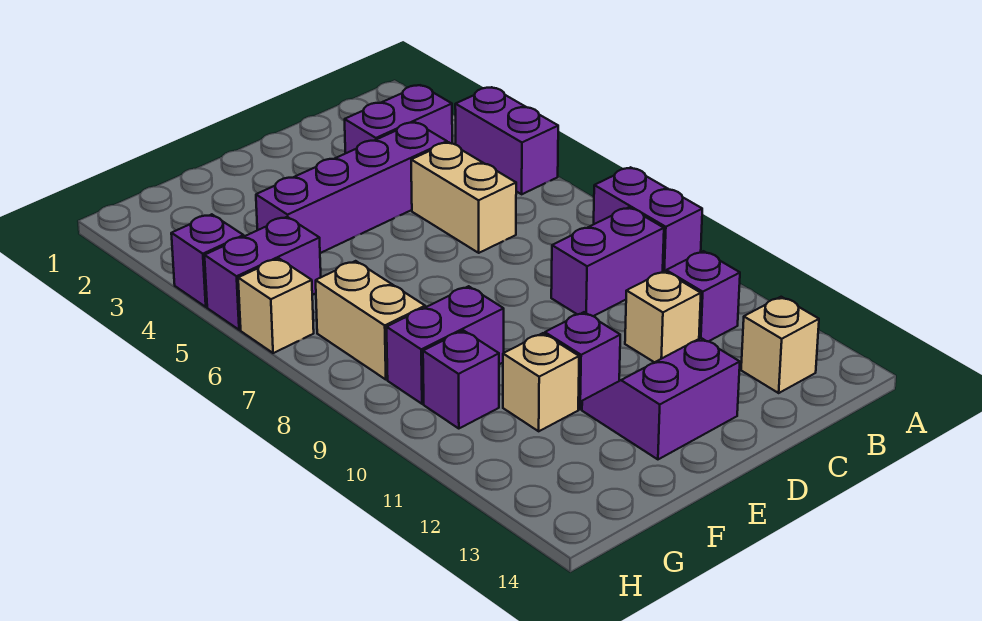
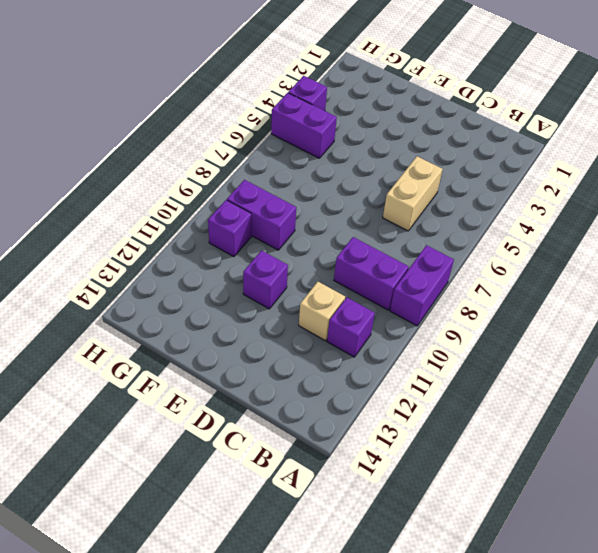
none -> purple brick A4:A5 level 1
none -> purple brick B3:C3 level 1
none -> tan brick B13 level 1

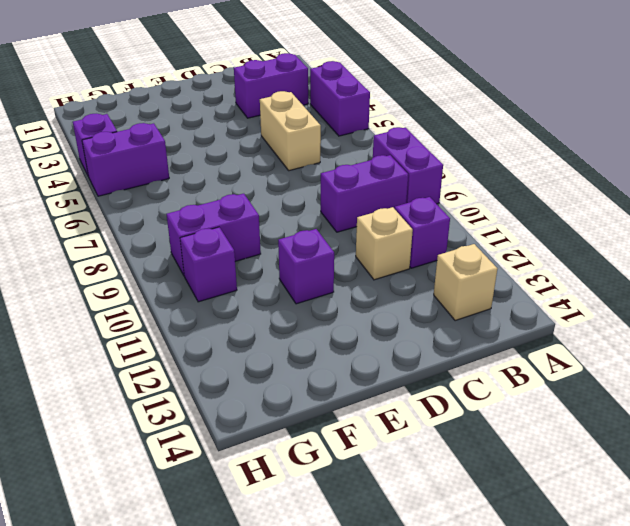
none -> purple brick C4:F4 level 1
none -> purple slope D12:E13 level 1 top 13
none -> tan brick F11 level 1

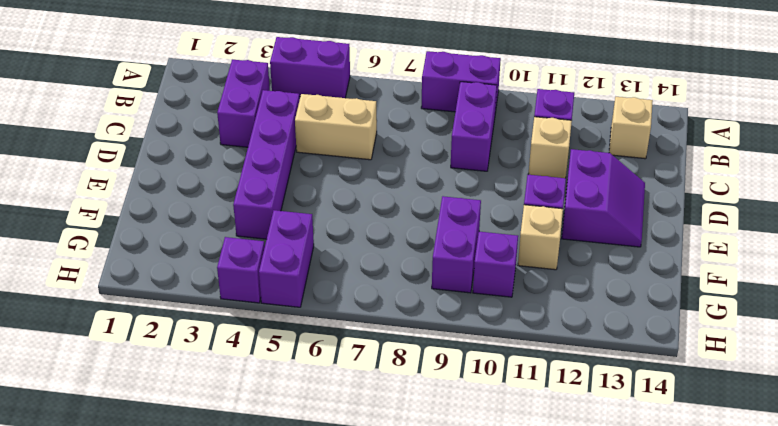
purple slope D12:E13 level 1 top 12 -> purple slope D12:E13 level 1 top 13
none -> tan brick G7:G8 level 1
none -> tan brick H6 level 1

